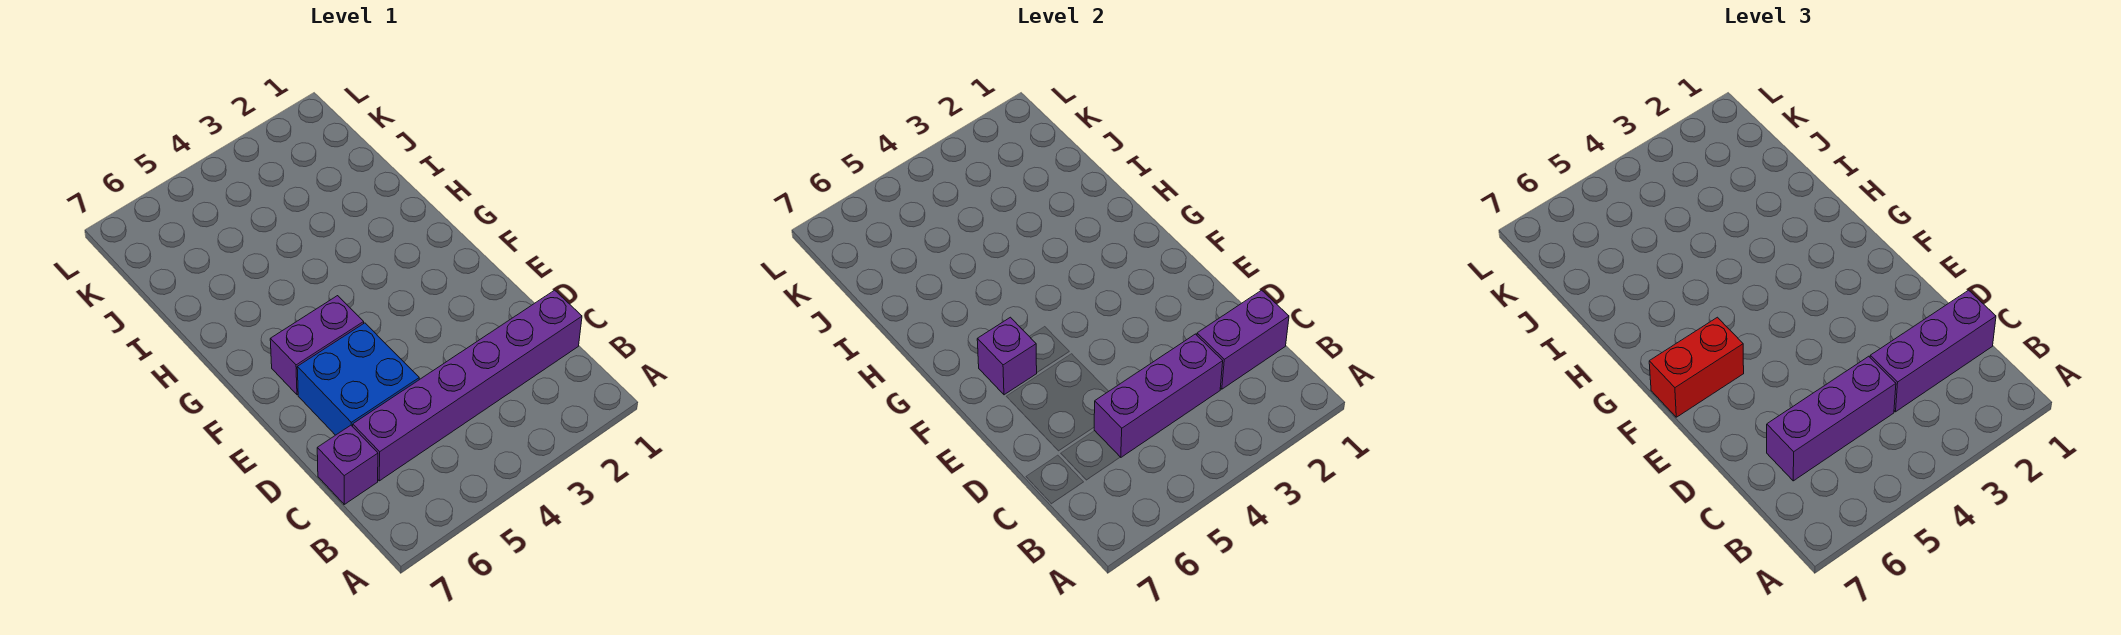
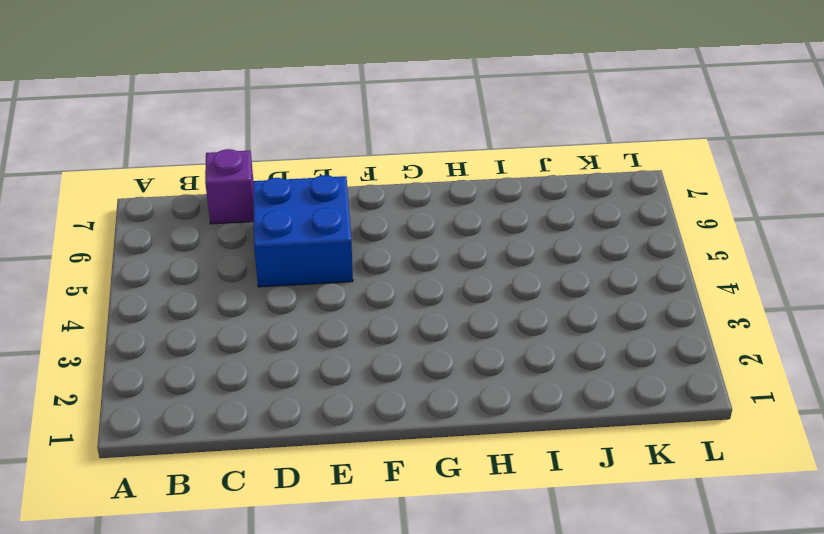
none -> purple brick C1:C6 level 1
none -> purple brick F5:F6 level 1

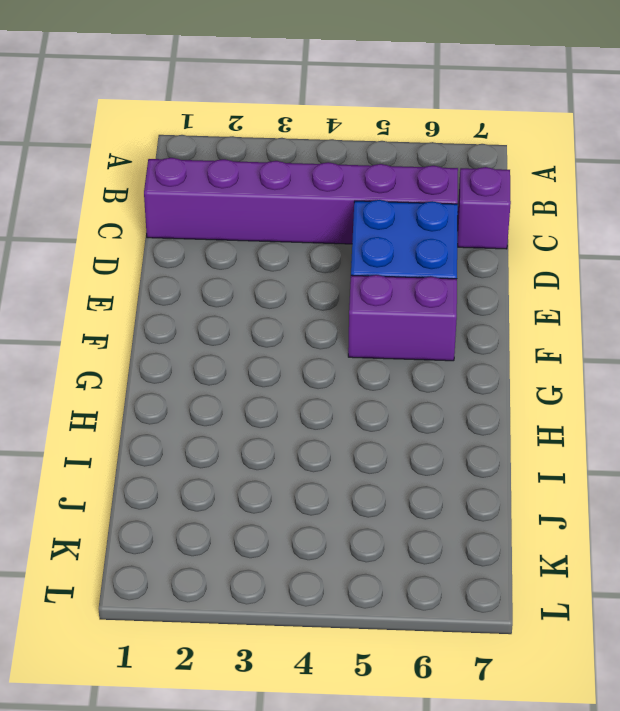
none -> purple brick C1:C2 level 2
none -> purple brick C3:C5 level 2

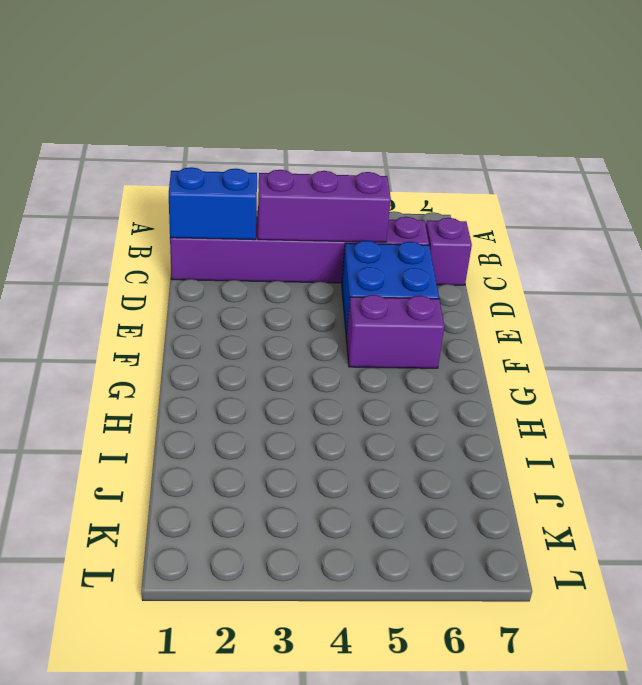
blue brick C1:C2 level 2 -> purple brick C1:C2 level 2
none -> purple brick F6 level 2
none -> purple brick C1:C3 level 3

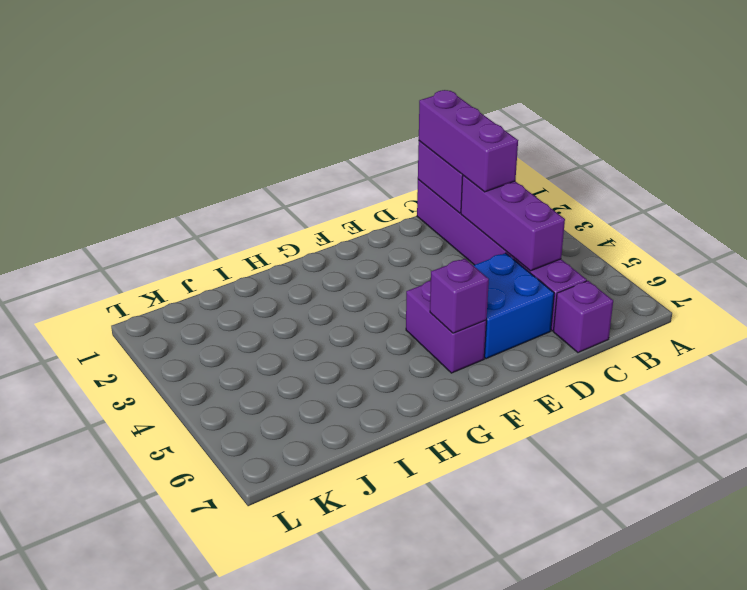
none -> purple brick C4:C6 level 3
none -> red brick F6:F7 level 3

